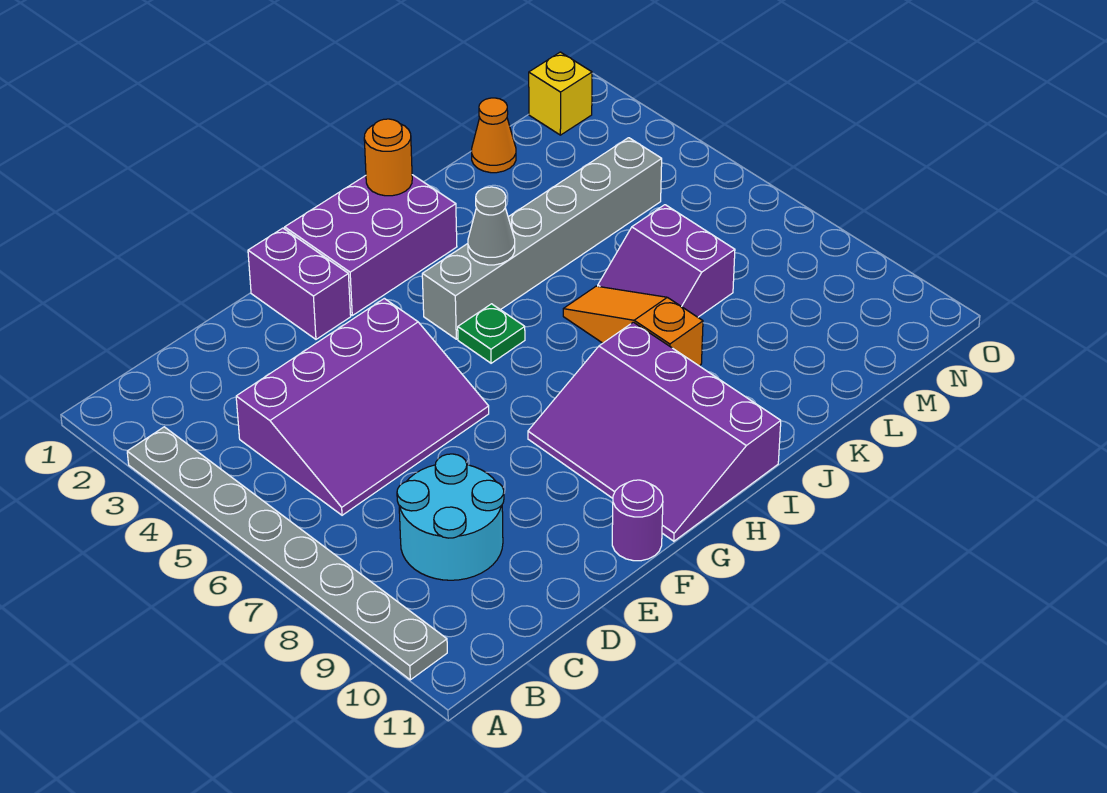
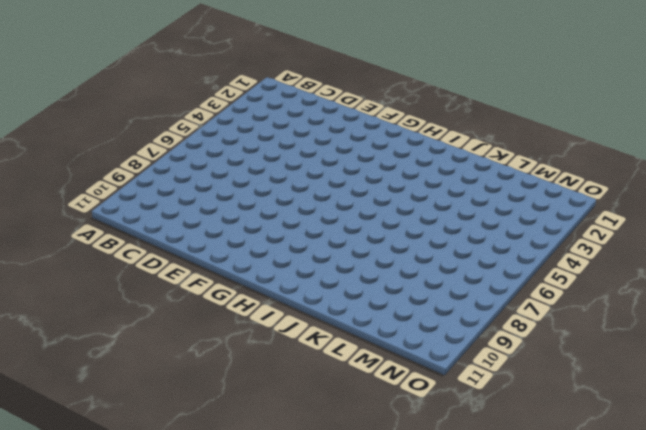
none -> grey plate A3:A10 level 1
none -> purple slope C4:F6 level 1 top 4
none -> cyan round brick C8:D9 level 1

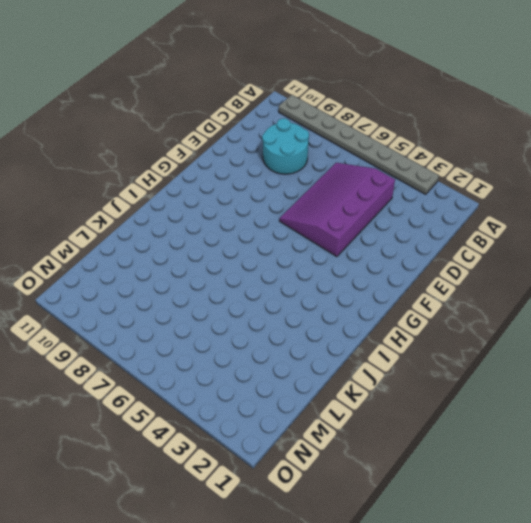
none -> purple brick F1:F2 level 1
none -> purple round brick F11 level 1
none -> purple brick G1:I2 level 1

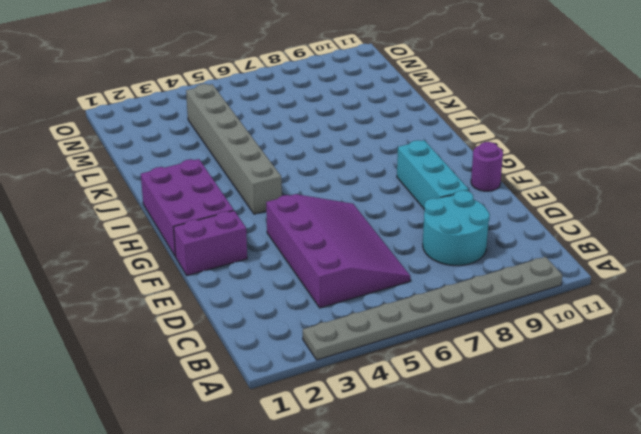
cyan brick E9:G9 level 1 -> purple slope G8:I11 level 1 top I
none -> green plate H5 level 1
none -> orange slope J6:J8 level 1 top 8
none -> purple slope K6:L7 level 1 top L

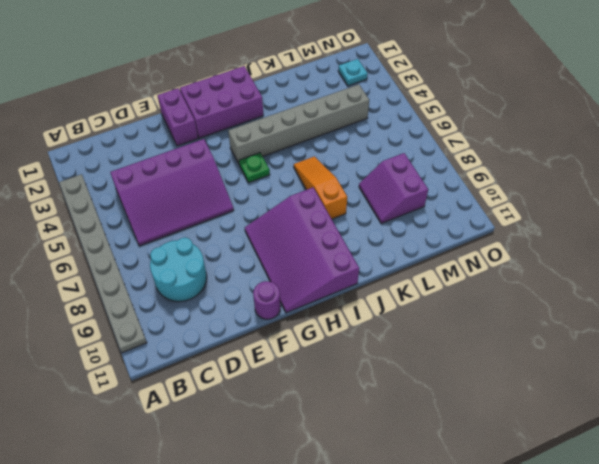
purple slope L8:M9 level 1 top M -> purple slope K6:L7 level 1 top L
cyan plate N2 level 1 -> none
none -> orange cone L1 level 1
none -> yellow brick N1 level 1
none -> orange round brick I1 level 2

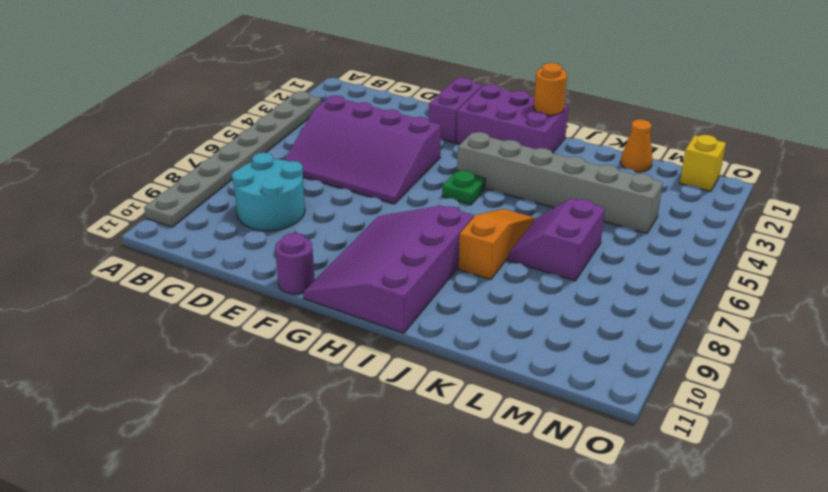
none -> grey cone I4 level 2

